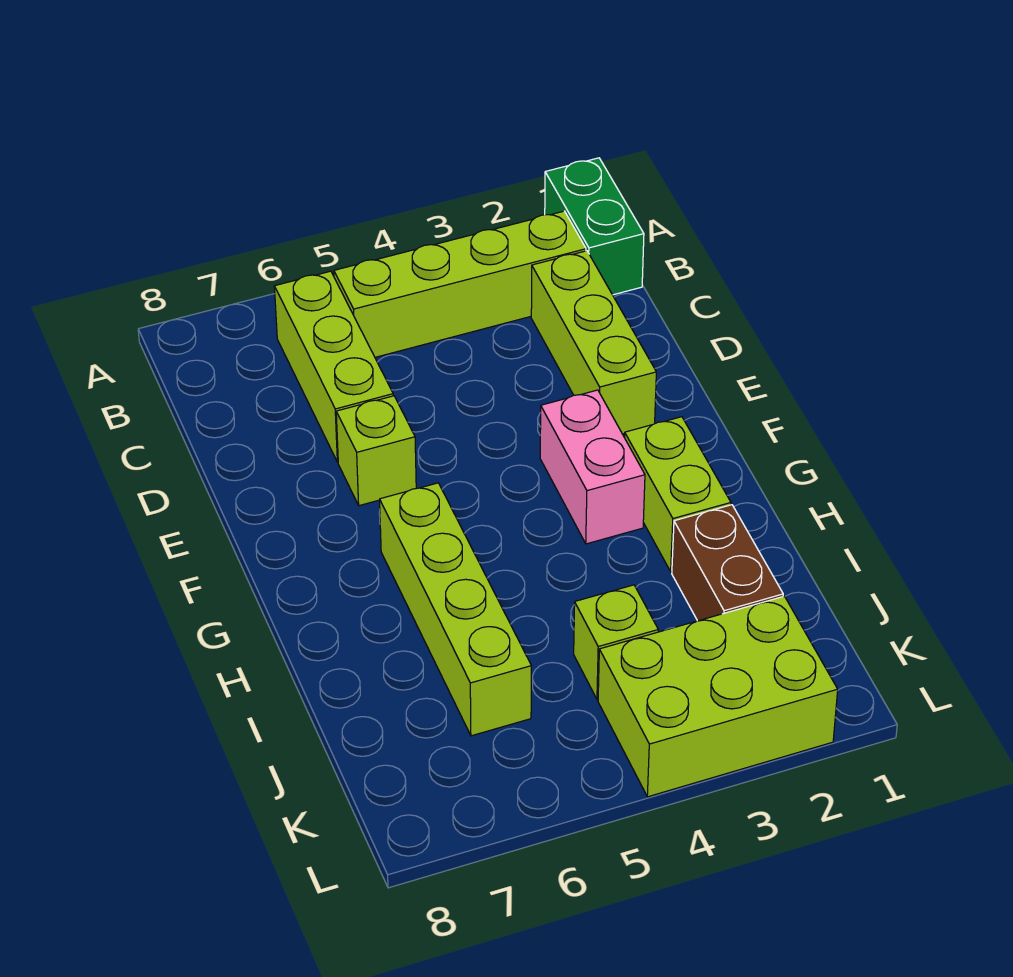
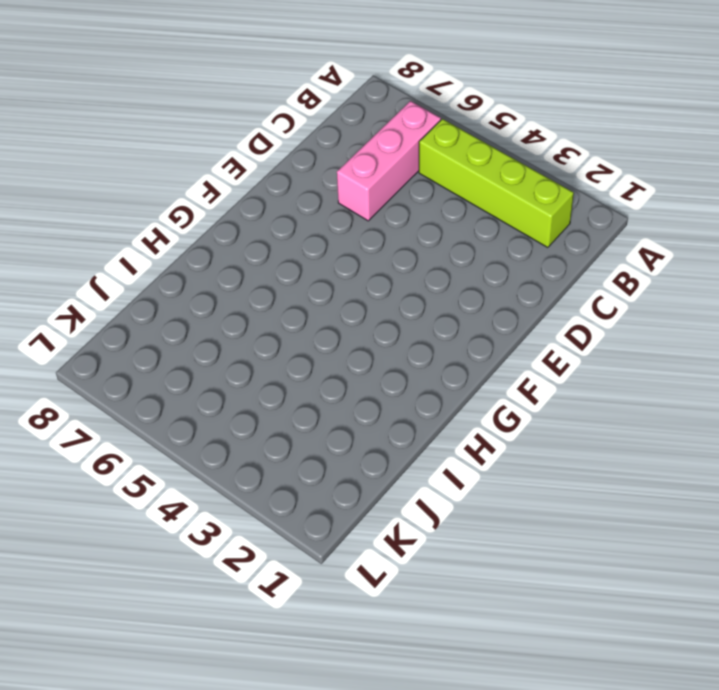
pink brick B6:D6 level 1 -> lime brick B6:D6 level 1
none -> green brick A1:B1 level 1
none -> lime brick C2:E2 level 1

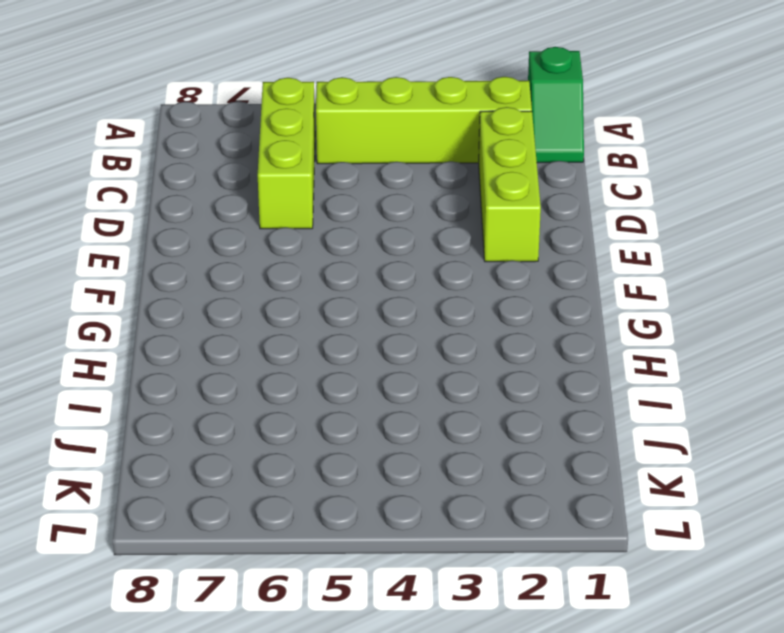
green slope A1:B1 level 1 top A -> green brick A1:B1 level 1
none -> lime brick E6 level 1
none -> pink brick F3:G3 level 1

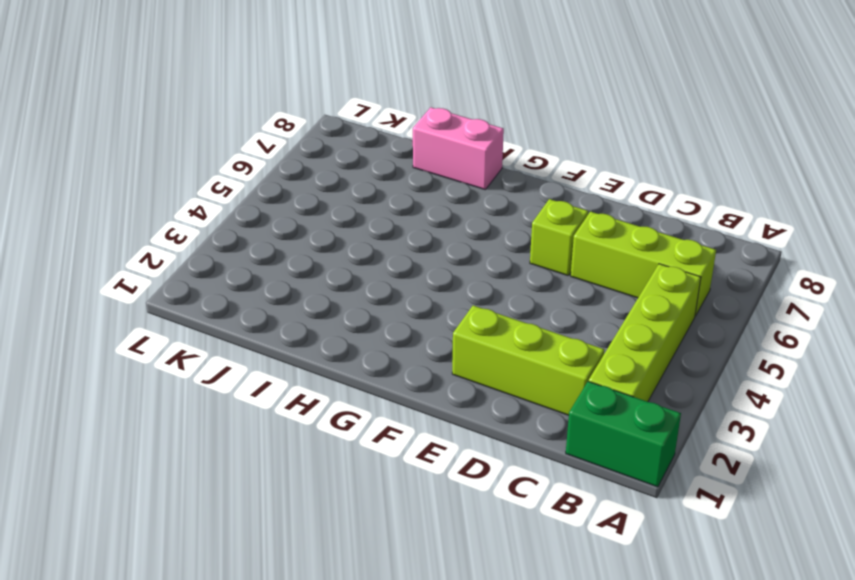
pink brick H8:I8 level 1 -> pink brick F3:G3 level 1
none -> lime brick G2:H2 level 1
none -> lime brick G6:J6 level 1

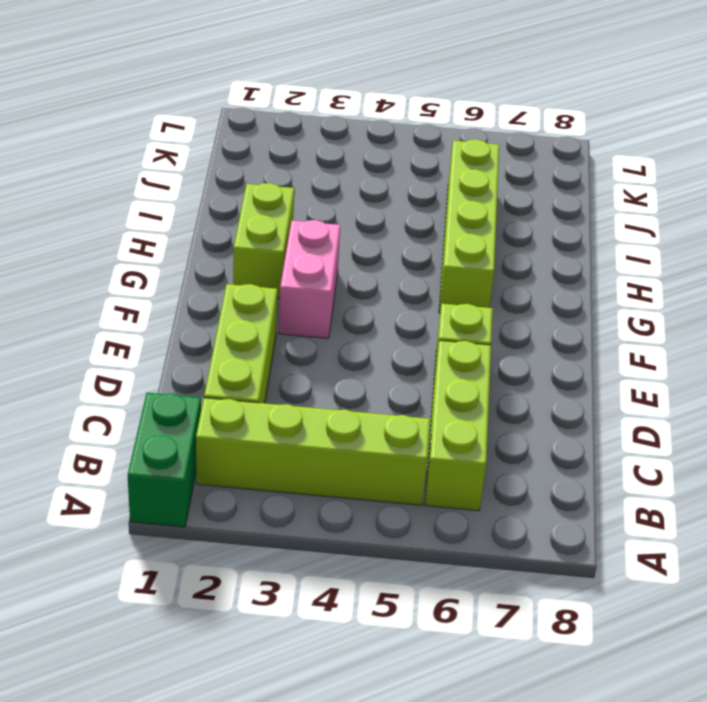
none -> brown brick I2:J2 level 1
none -> lime brick J4 level 1

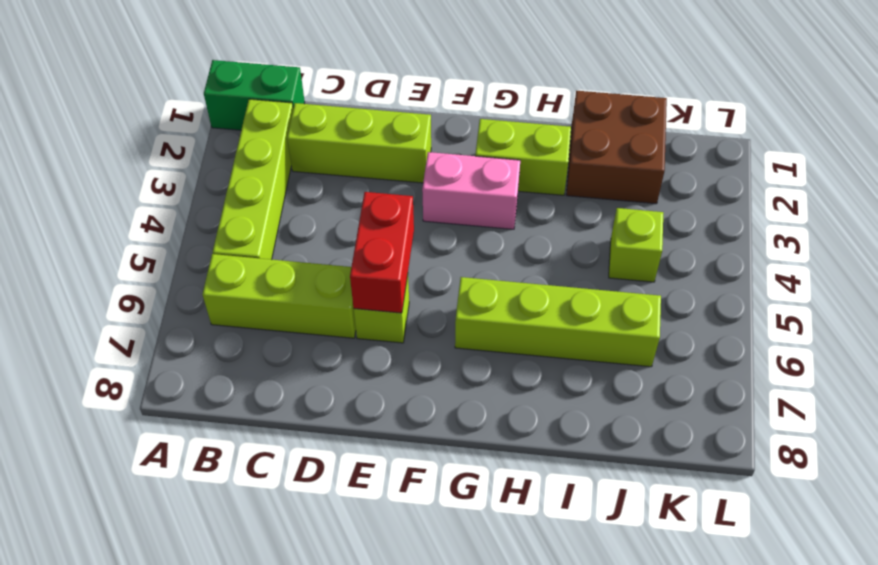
red brick E5:E6 level 2 -> none
brown brick I1:J2 level 1 -> brown brick I2:J2 level 1
none -> lime brick K2:L4 level 1

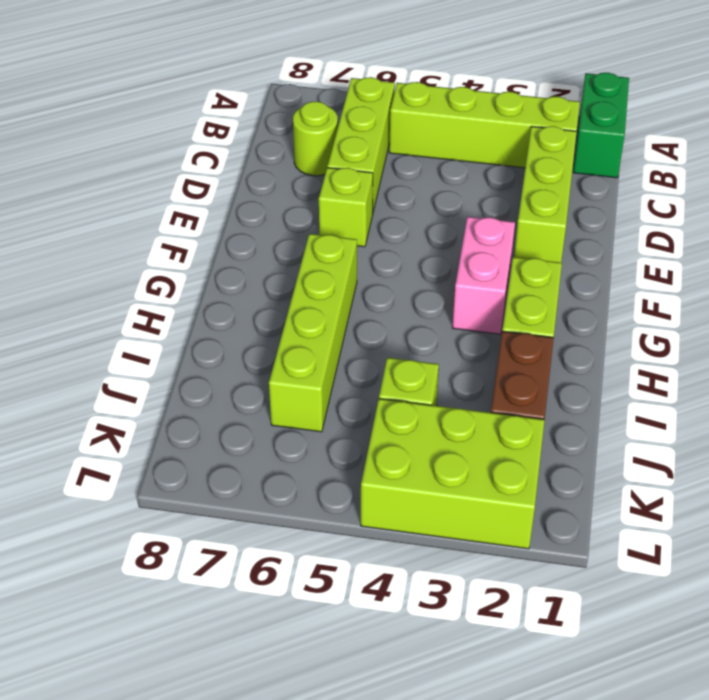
lime round brick C7 level 1 -> none

